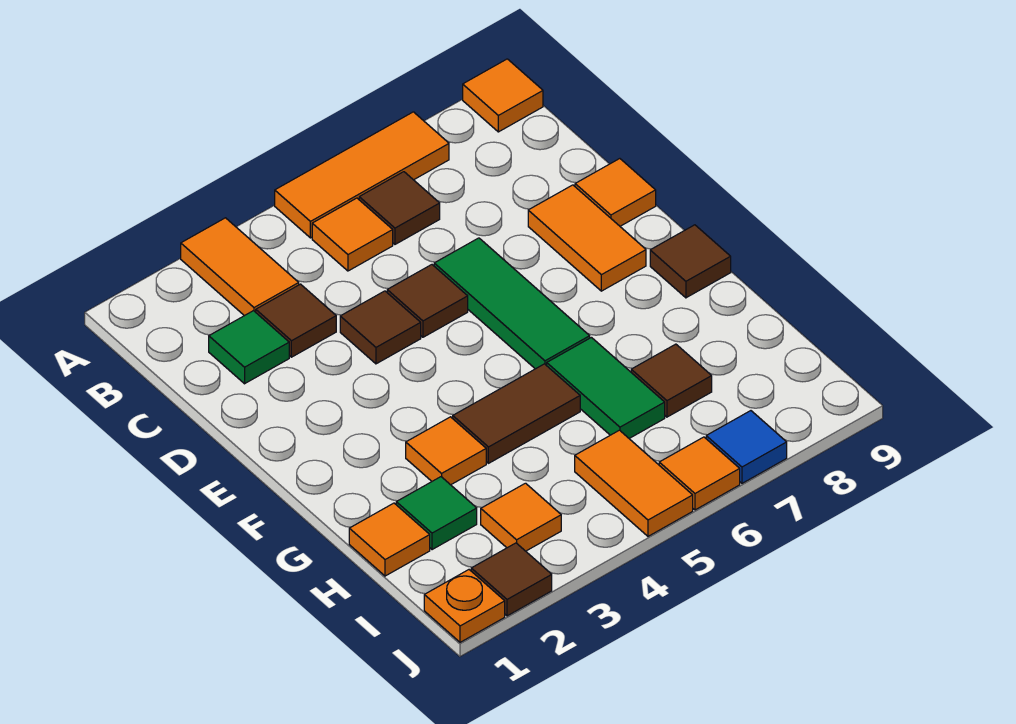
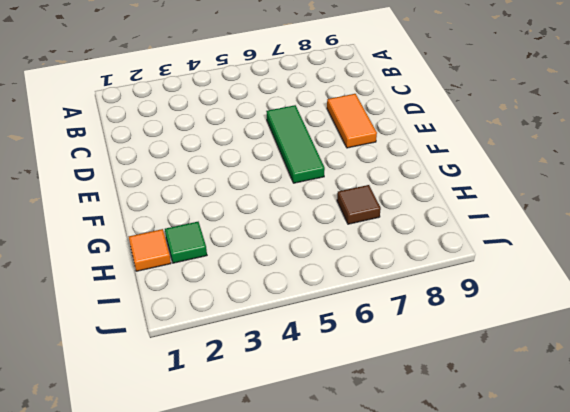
none -> orange tile A3:B3 level 1
none -> orange tile A5:A7 level 1
none -> orange tile A9 level 1

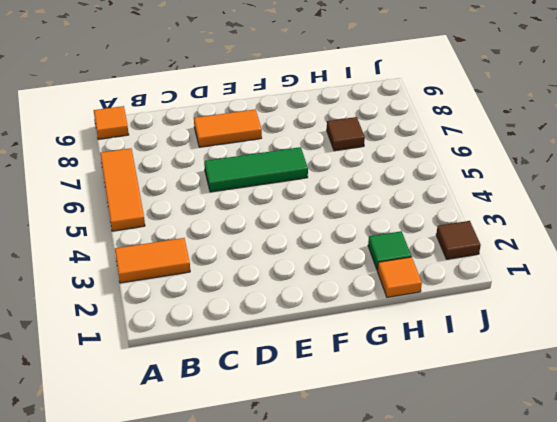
none -> orange tile B5 level 1
none -> brown tile B6 level 1
none -> green tile C2 level 1

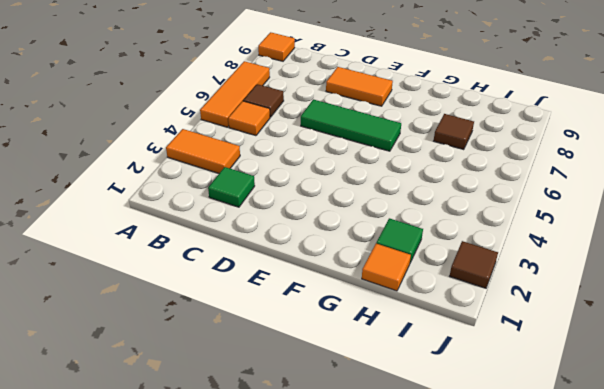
none -> brown tile C3 level 1
none -> brown tile D4 level 1
none -> brown tile D5 level 1

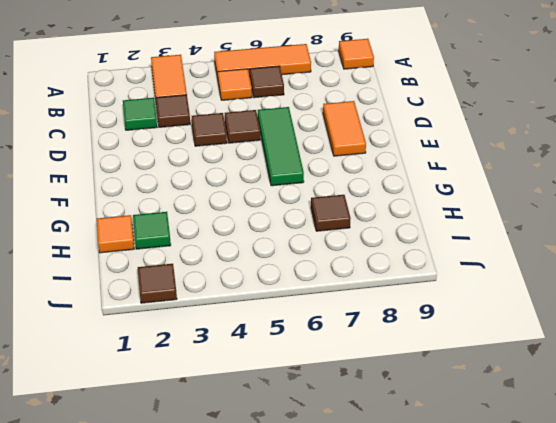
none -> orange tile D9 level 1
none -> brown tile F9 level 1
none -> orange tile G3 level 1

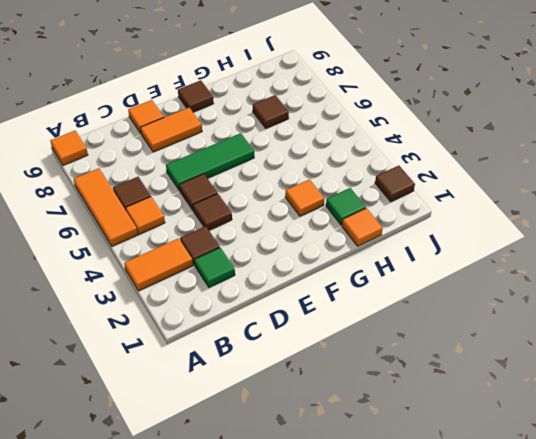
none -> brown tile G4:G5 level 1
none -> green tile G6:H6 level 1
none -> orange tile I3 level 1

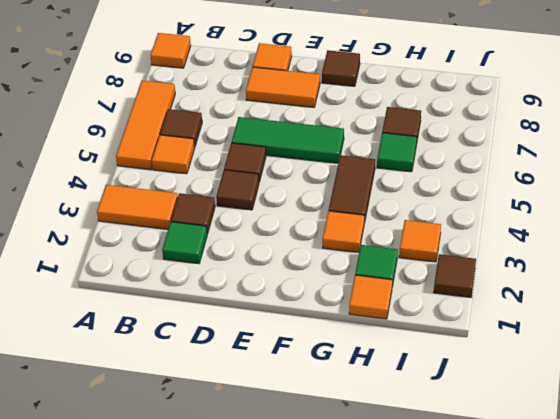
green tile H6 level 1 -> green tile G6:H6 level 1
none -> orange tile I5:J5 level 1
none -> orange plate J1 level 1
none -> orange tile J6 level 1

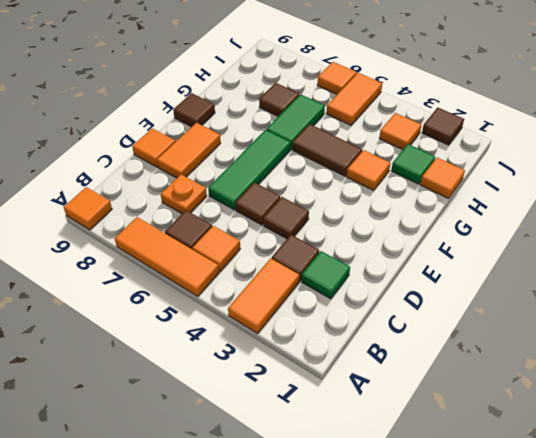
orange plate C7 level 1 -> orange plate J1 level 1
none -> blue tile J7 level 1

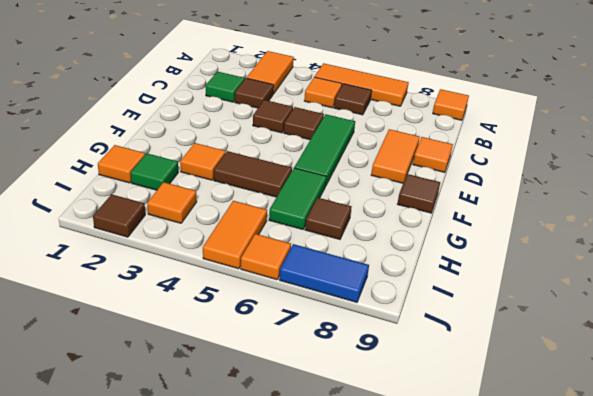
blue tile J7:J8 level 1 -> blue tile J7 level 1
none -> orange plate J1 level 1

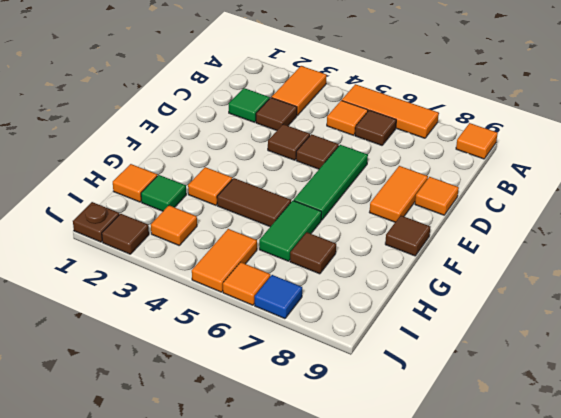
brown plate J1 level 1 -> orange plate J1 level 1

